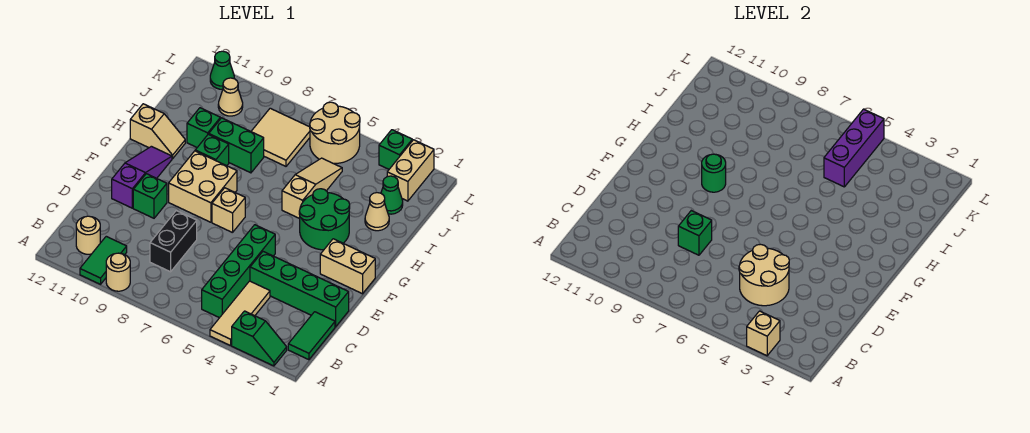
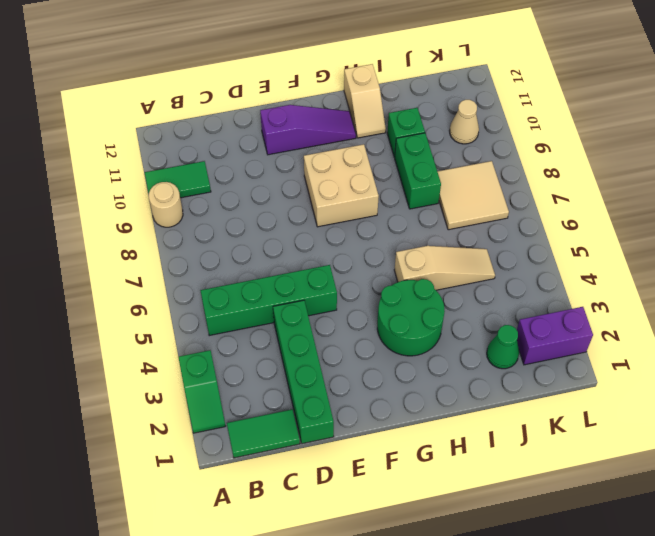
purple brick K2:L2 level 1 -> tan brick K2:L2 level 1
none -> tan tile A4:C4 level 1
none -> tan round brick B11 level 1
none -> black brick C8:D8 level 1
none -> green brick E10 level 1

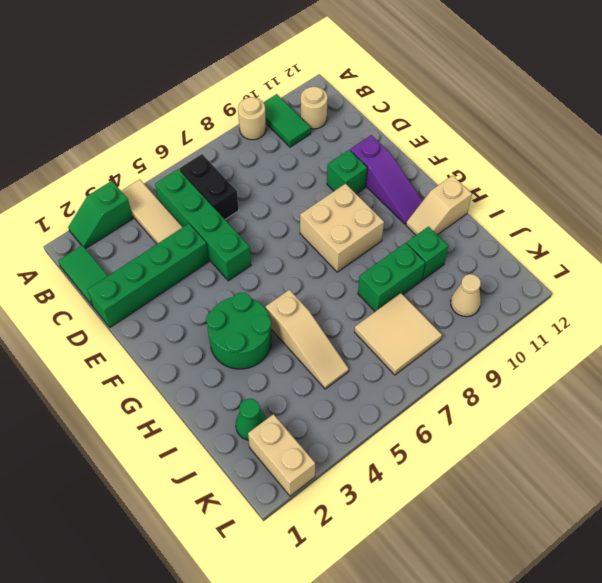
black brick B6:C6 level 1 -> black brick C8:D8 level 1
none -> tan brick F1:F2 level 1
none -> tan brick F7 level 1
none -> green brick H9 level 1
none -> tan cone I2 level 1

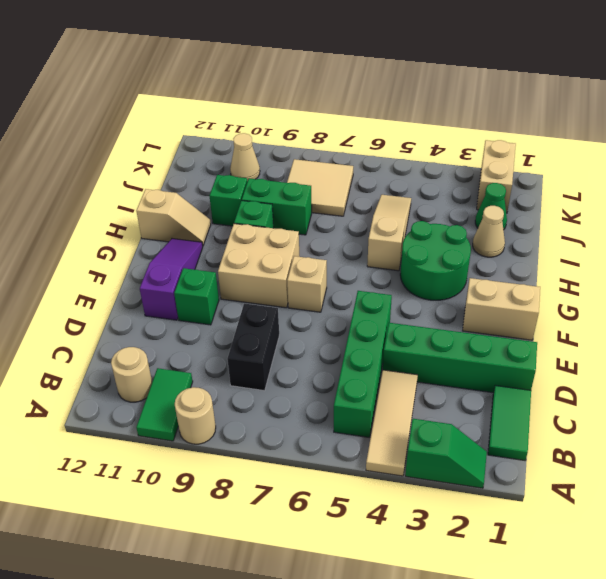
none -> tan round brick K5:L6 level 1
none -> green brick L3 level 1
none -> green cone L11 level 1
none -> tan brick A3 level 2

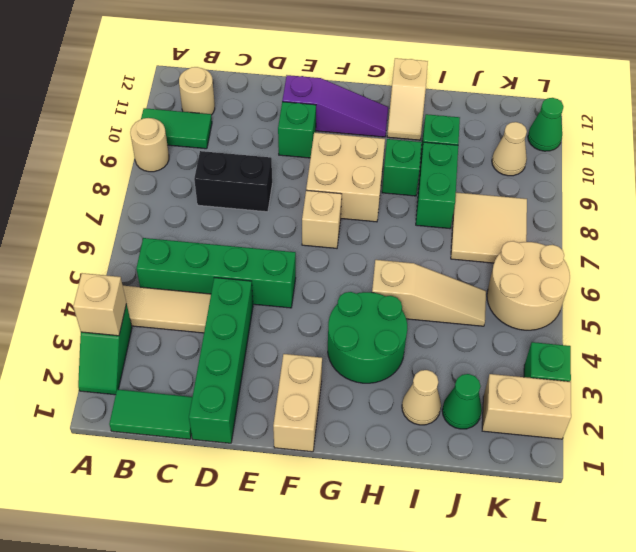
none -> tan round brick C4:D5 level 2
none -> green brick D8 level 2
none -> green round brick G9 level 2
none -> purple brick J5:L5 level 2

